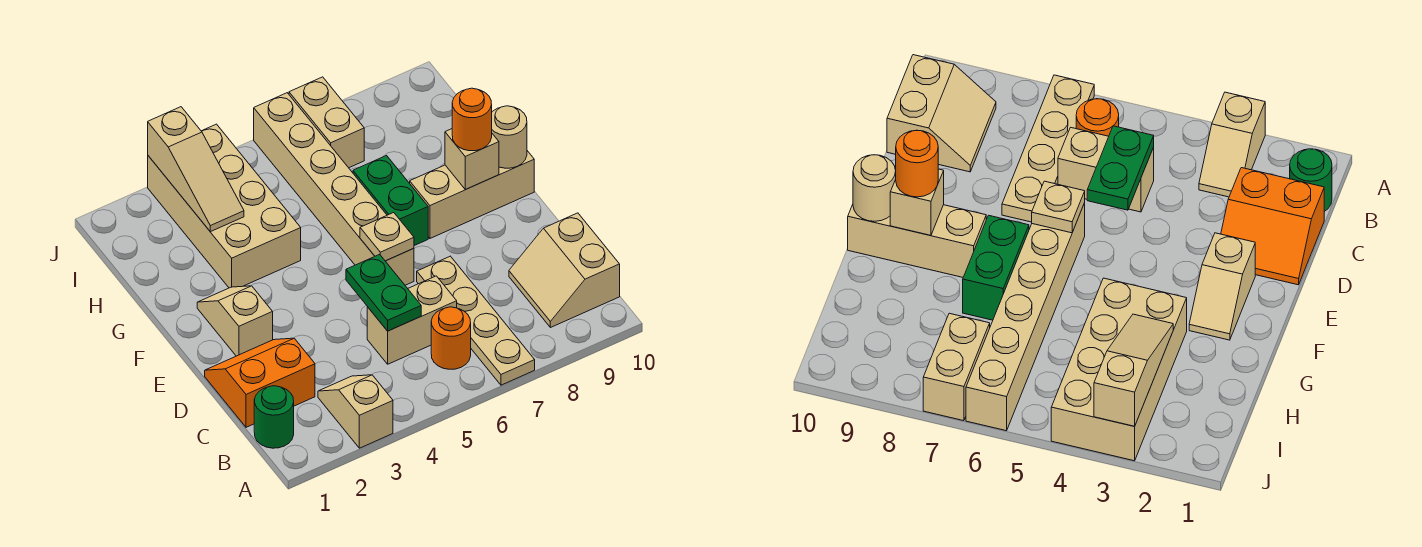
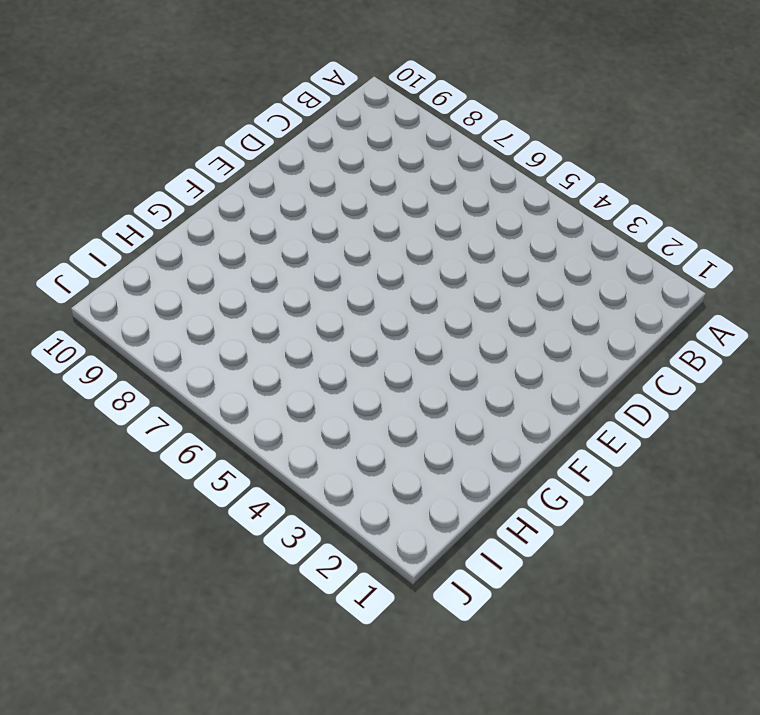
none -> tan slope A3:B3 level 1 top A
none -> tan plate A7:D7 level 1
none -> green round brick B1 level 1

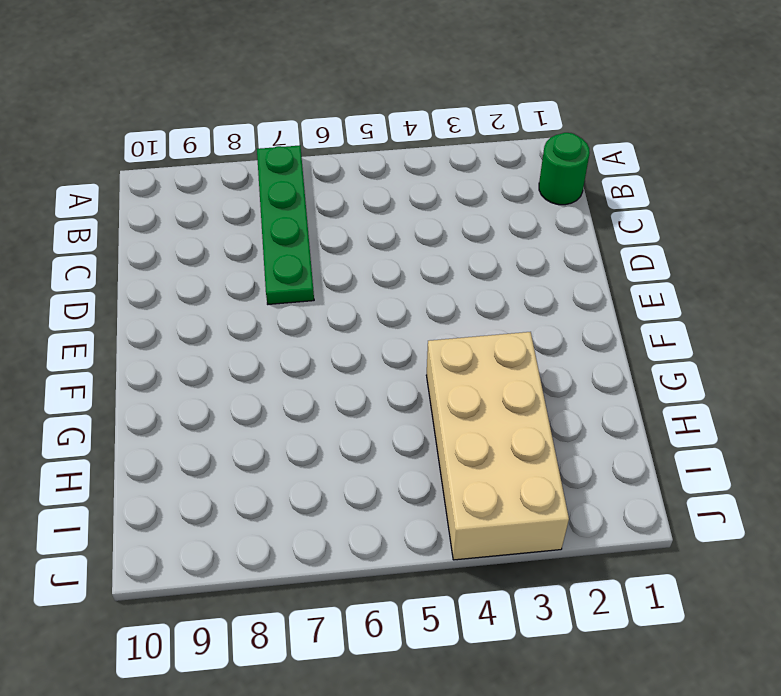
green plate A7:D7 level 1 -> tan plate A7:D7 level 1
none -> tan slope A3:B3 level 1 top A
none -> orange round brick B6 level 1
none -> tan slope B9:C10 level 1 top 10

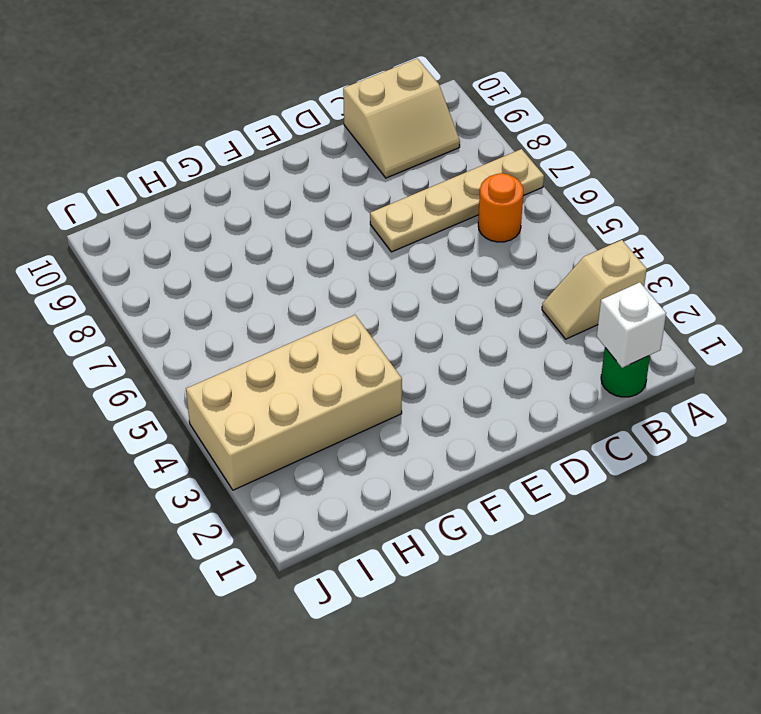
white brick B1 level 2 -> none
none -> orange slope C1:D2 level 1 top C
none -> tan brick C5:C6 level 1
none -> tan slope E2:F2 level 1 top E

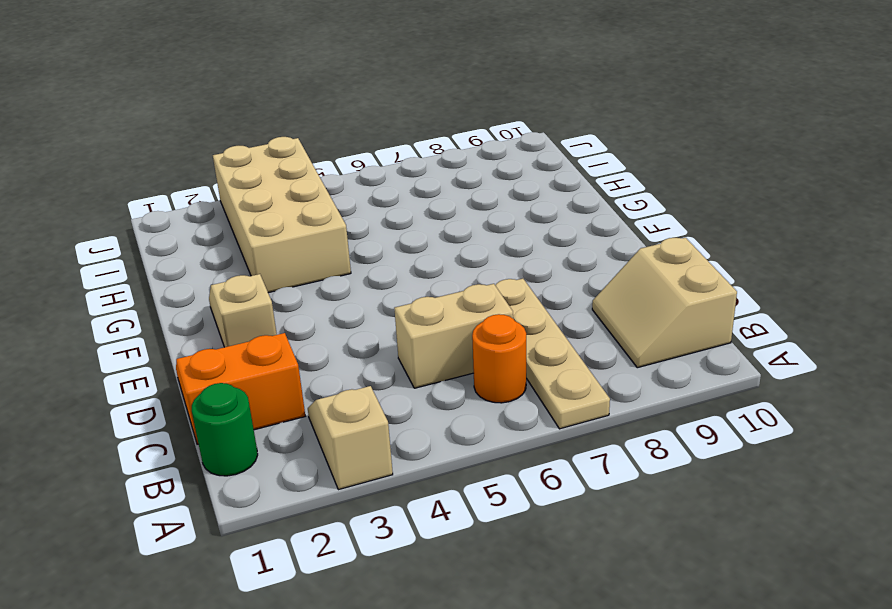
none -> tan brick E6:J6 level 1
none -> green brick F7:G7 level 1
none -> tan brick F8:F10 level 1

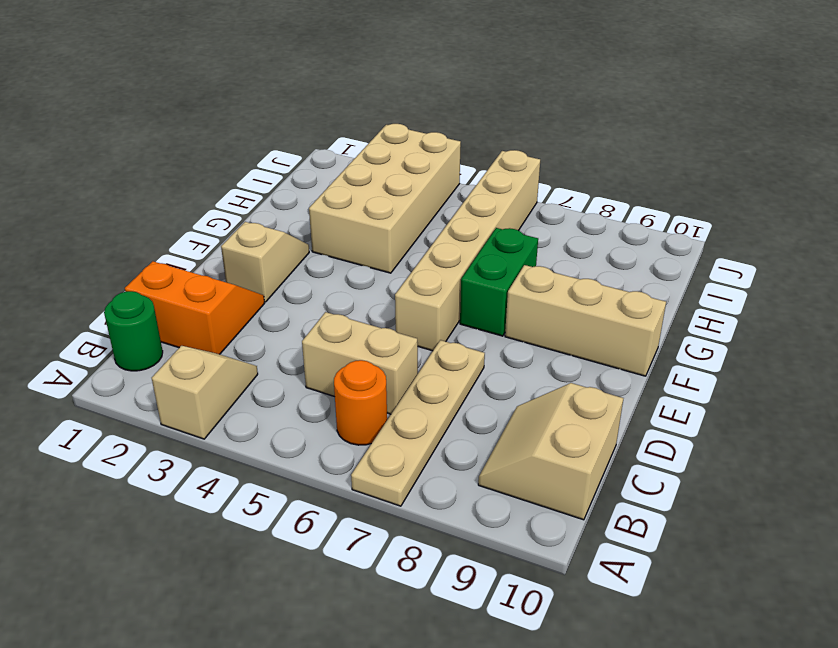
none -> tan brick I7:J7 level 1
none -> green plate C5:D5 level 2
none -> tan plate E6 level 2

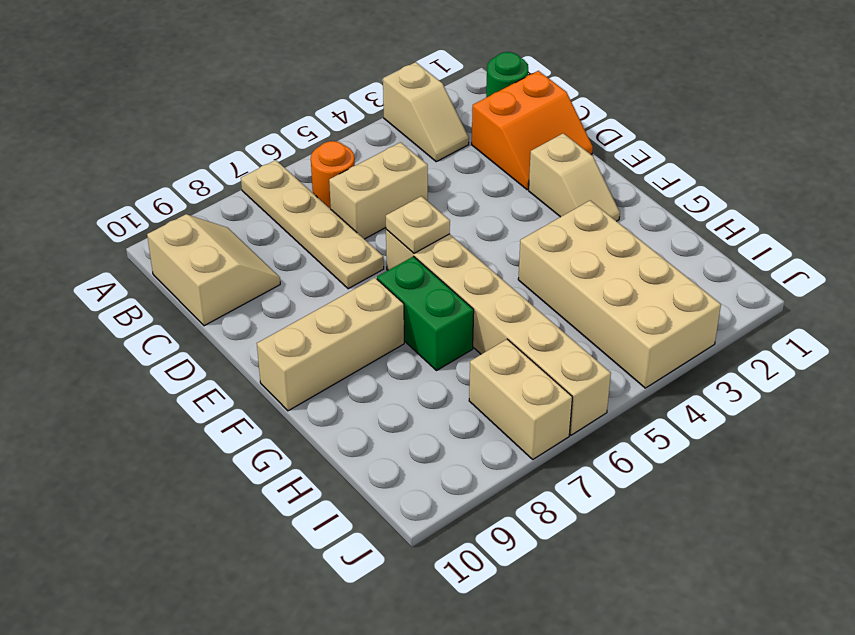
none -> green plate C5:D5 level 2
none -> tan brick F9 level 2
none -> tan round brick F10 level 2

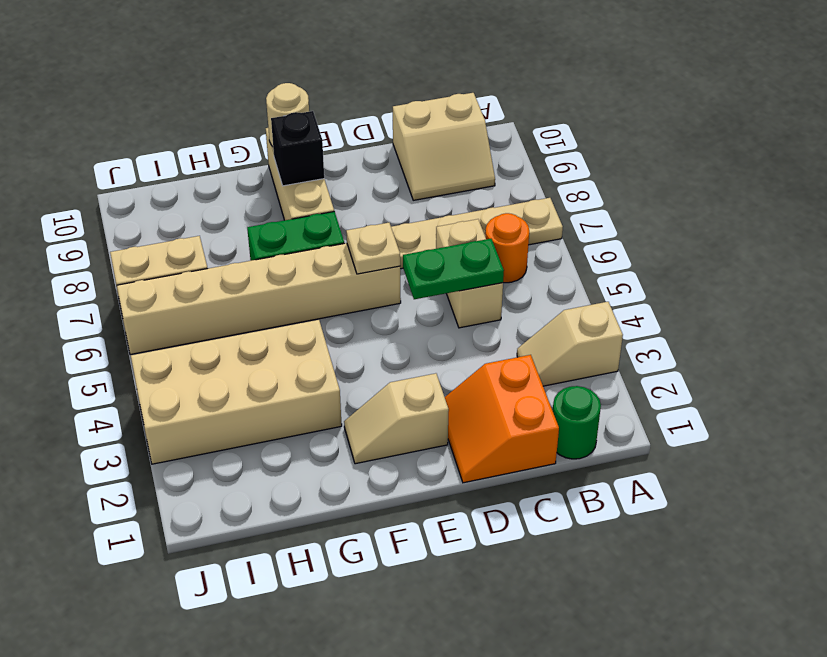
black brick F9 level 2 -> tan brick F9 level 2
none -> tan slope H3:J3 level 2 top J
none -> orange round brick F9 level 3

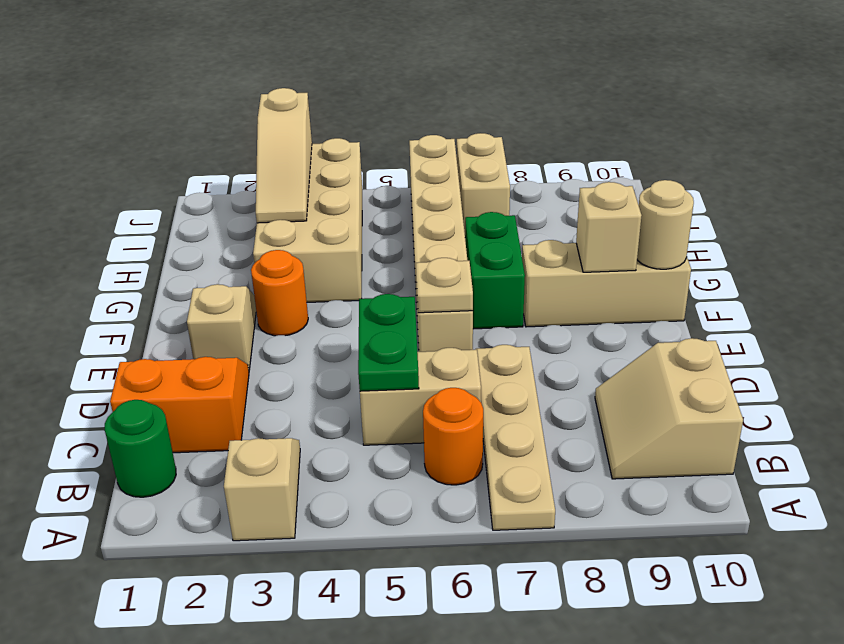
orange round brick F3 level 1 -> orange round brick F9 level 3

